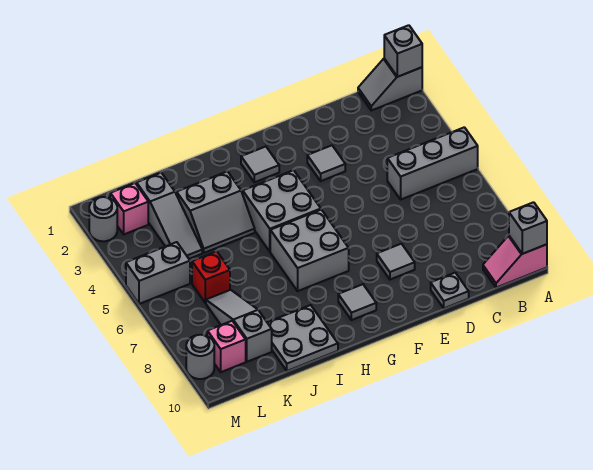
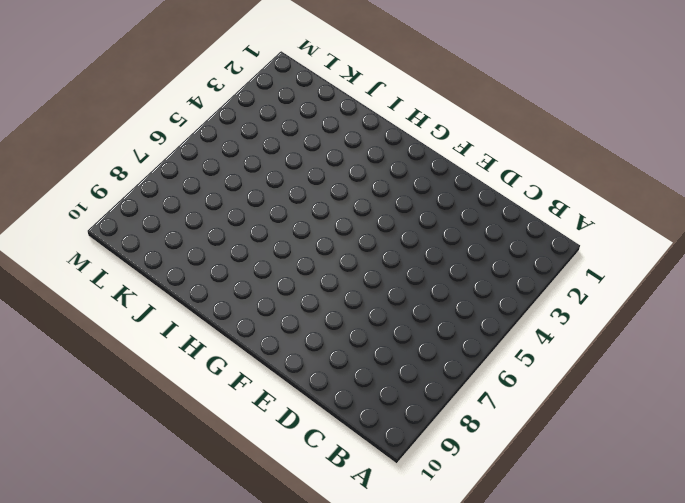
none -> grey slope A1:B1 level 1 top A
none -> grey brick A5:C5 level 1
none -> pink slope A10:B10 level 1 top A

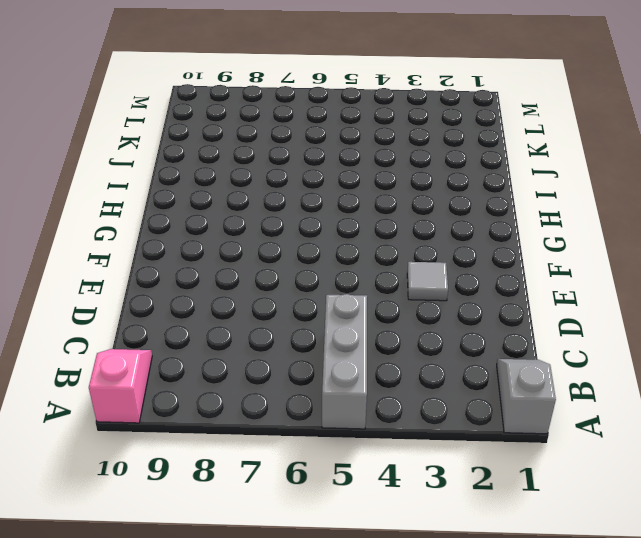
none -> grey plate D10 level 1
none -> grey tile E8 level 1
none -> grey tile G2 level 1

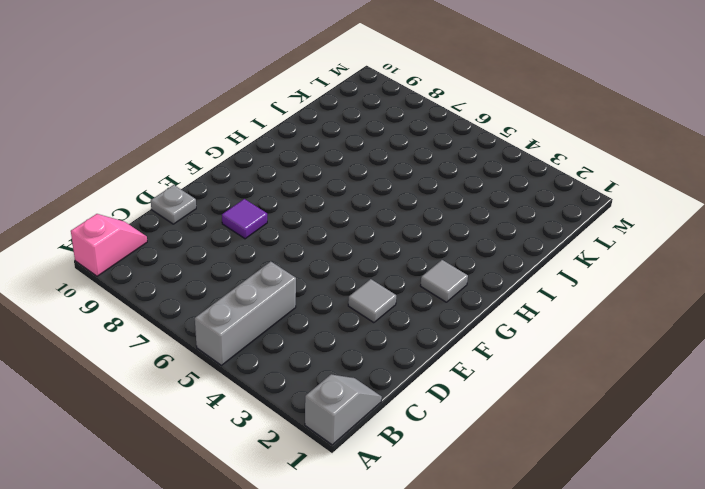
purple tile E8 level 1 -> grey tile E8 level 1
none -> grey brick G4:H5 level 1
none -> grey brick G6:H7 level 1
none -> grey tile G9 level 1

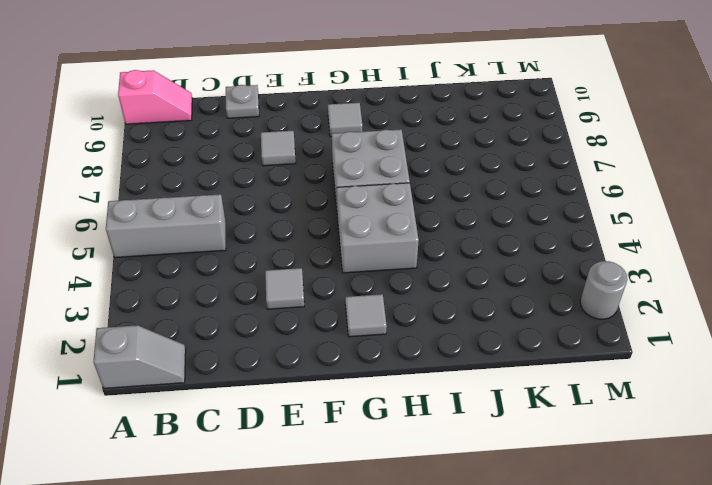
none -> grey slope I3:J4 level 1 top 3
none -> grey plate I9:J10 level 1
none -> grey slope K2:K4 level 1 top 2

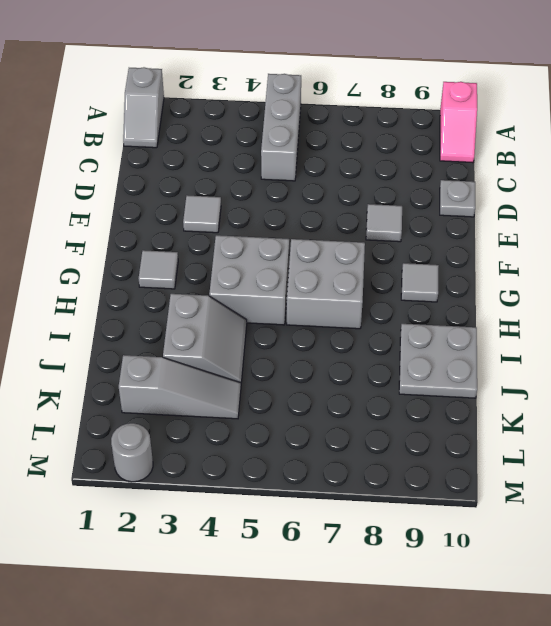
none -> red brick K6 level 1
none -> grey slope K7:K9 level 1 top 9
none -> pink brick L2 level 1

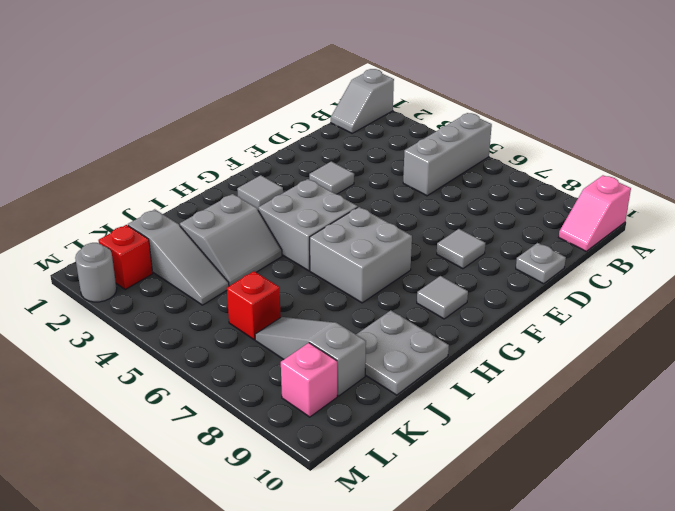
red brick L2 level 1 -> pink brick L2 level 1
none -> grey brick L5:M5 level 1
none -> grey round brick M9 level 1
none -> grey brick A1 level 2

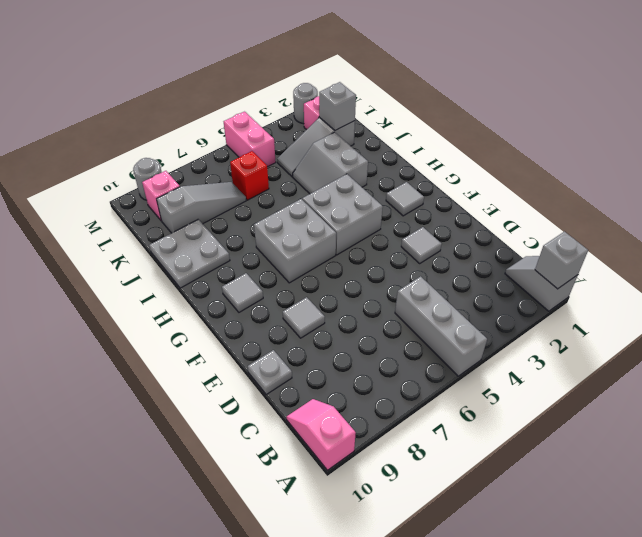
grey brick K2 level 2 -> grey brick A10 level 2
pink brick L5:M5 level 1 -> grey brick L5:M5 level 1

